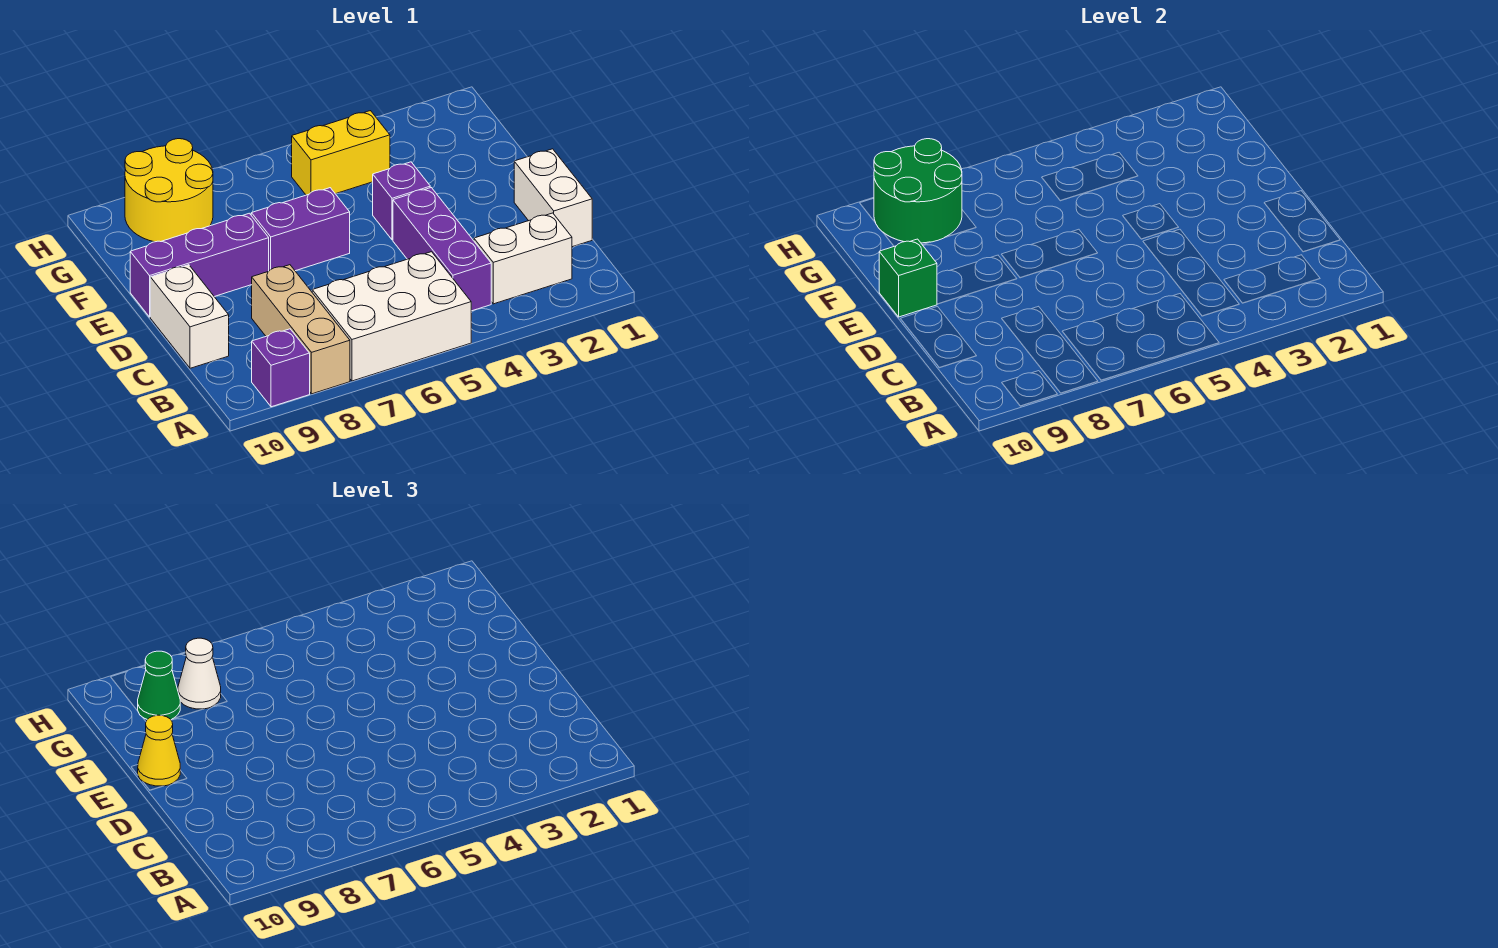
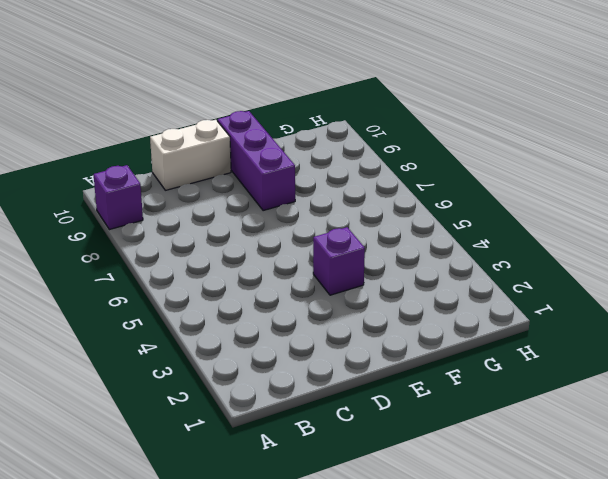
none -> white brick A5:B7 level 1
none -> tan brick A8:C8 level 1
none -> white brick B2:B3 level 1

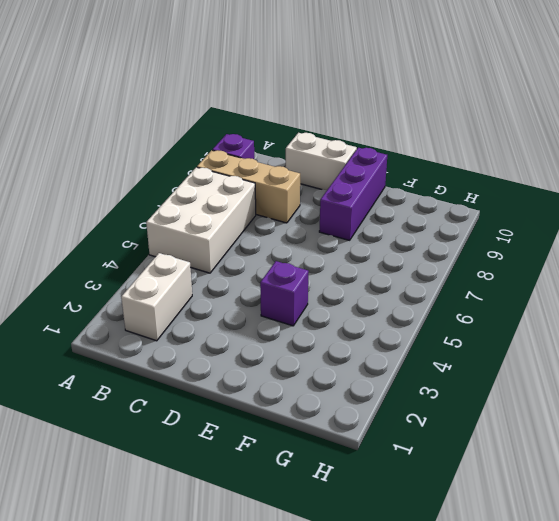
none -> purple brick B4:D4 level 1
none -> white brick C1:D1 level 1
none -> purple brick E6:E7 level 1

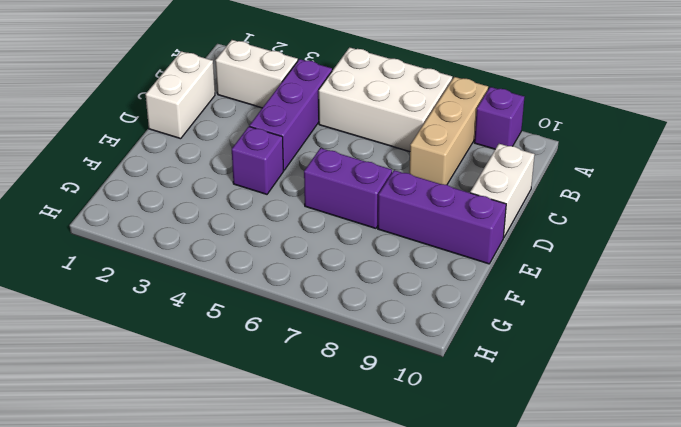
none -> yellow brick G4:G5 level 1
none -> yellow round brick G8:H9 level 1
none -> green brick E10 level 2

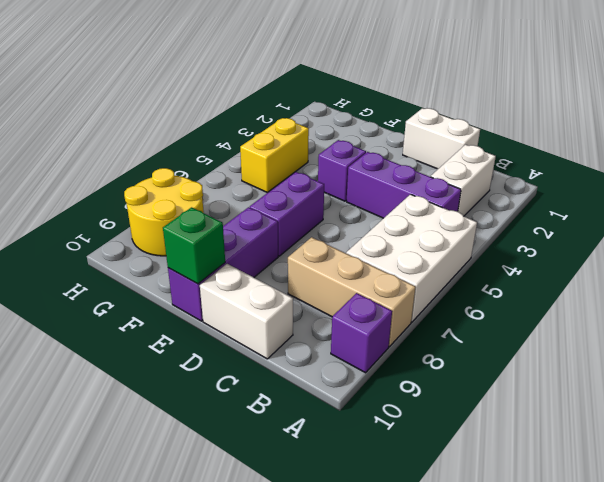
none -> green round brick G8:H9 level 2
none -> yellow cone E10 level 3
none -> white cone G8 level 3

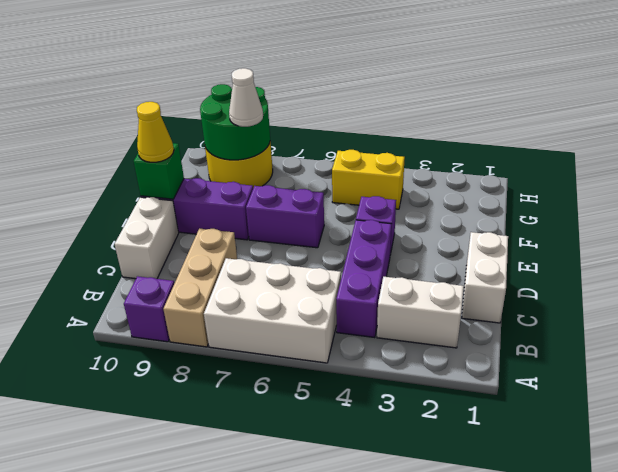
none -> green cone G9 level 3

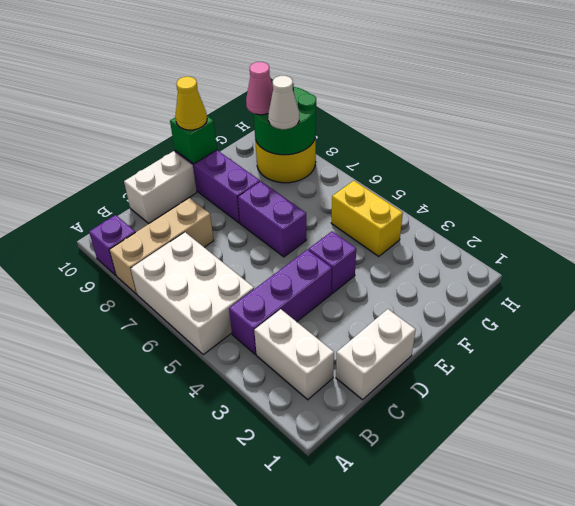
pink cone G9 level 3 -> green cone G9 level 3

